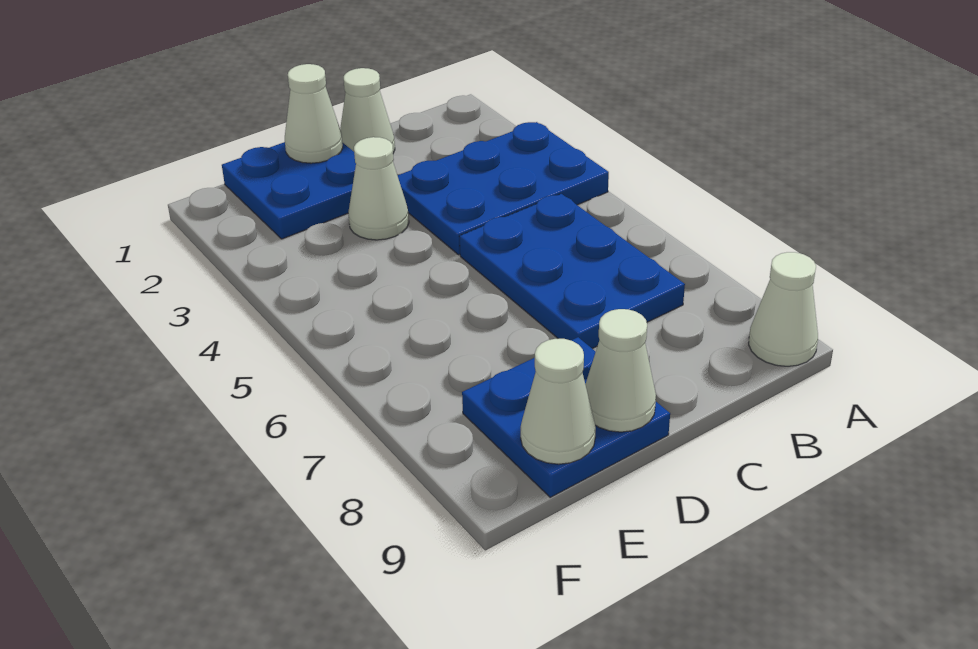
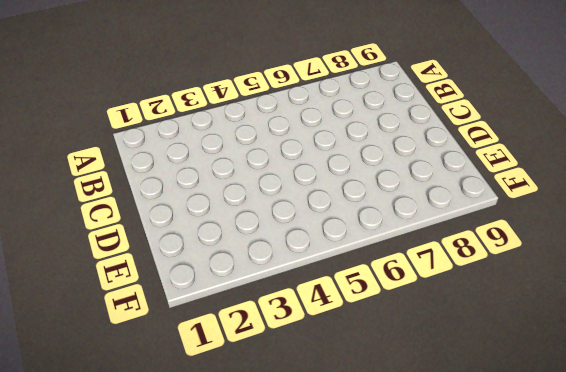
none -> blue plate A3:C4 level 1
none -> white cone A9 level 1

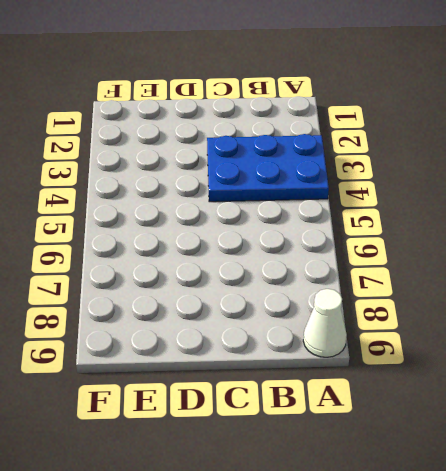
none -> blue plate B5:C7 level 1
none -> white cone C1 level 1

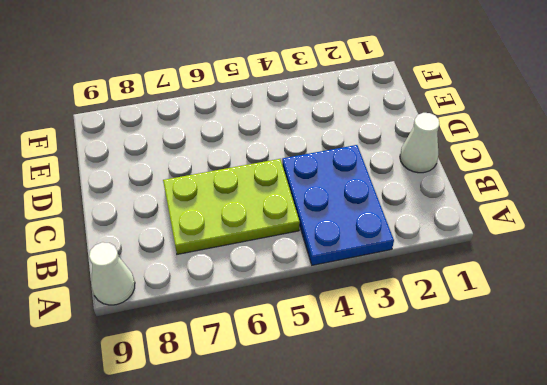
lime plate B5:C7 level 1 -> blue plate B5:C7 level 1
none -> blue plate D1:E2 level 1
none -> white cone D3 level 1

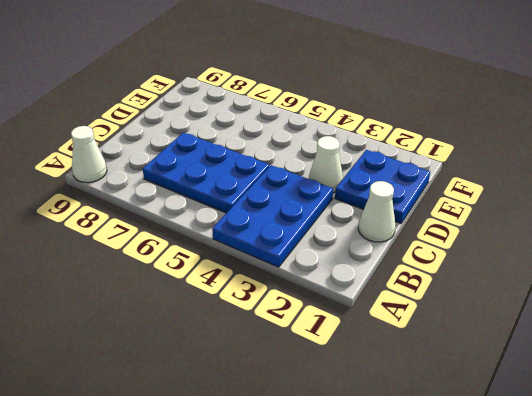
none -> blue plate D8:E9 level 1
none -> white cone D1 level 2

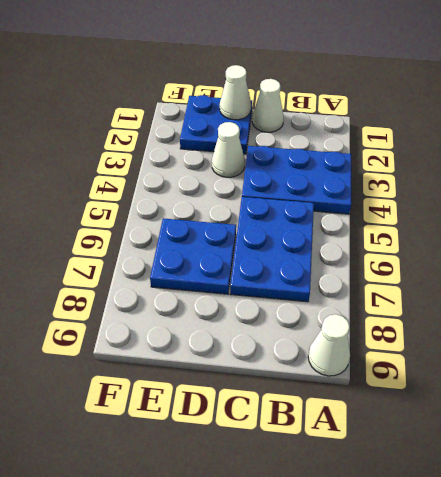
blue plate D6:E7 level 1 -> blue plate D8:E9 level 1
none -> white cone D9 level 2
none -> white cone E9 level 2

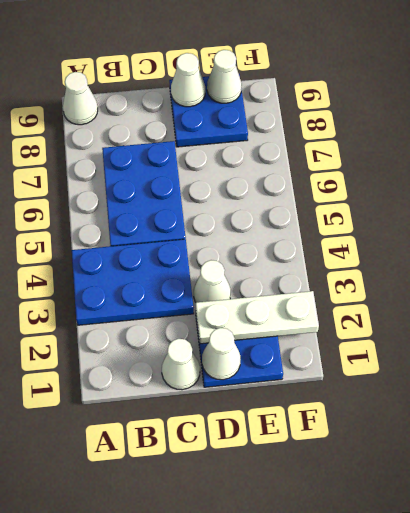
white plate D2:F2 level 2 -> none

